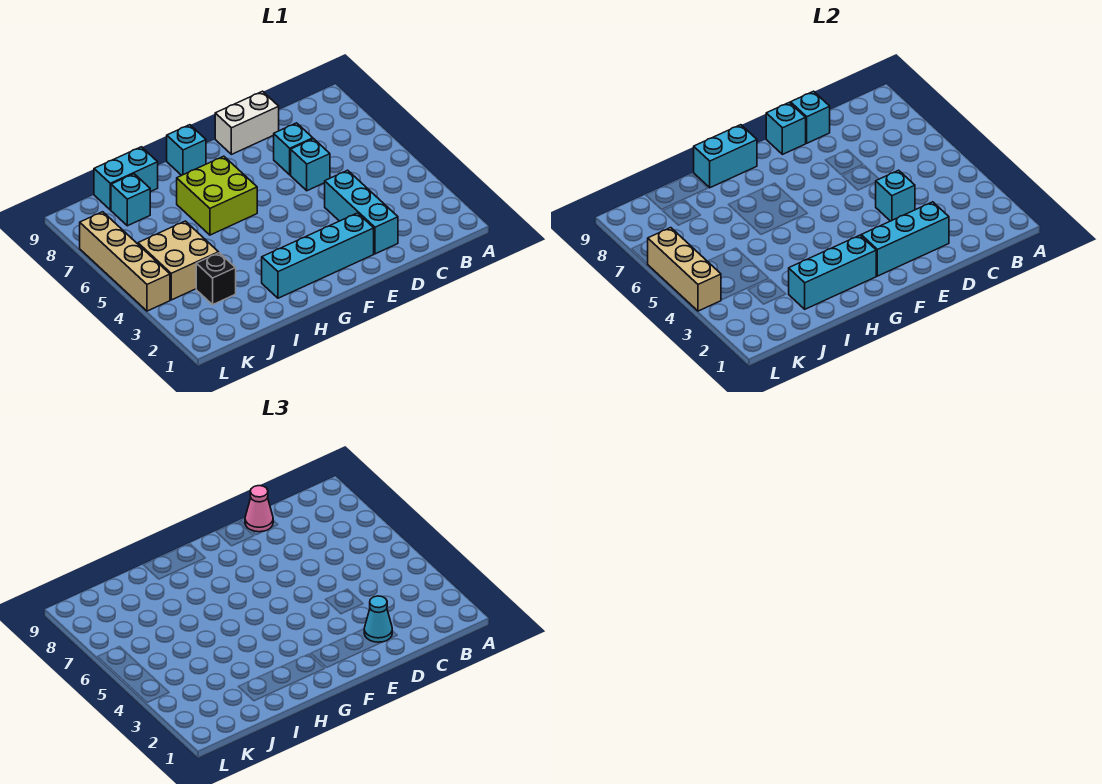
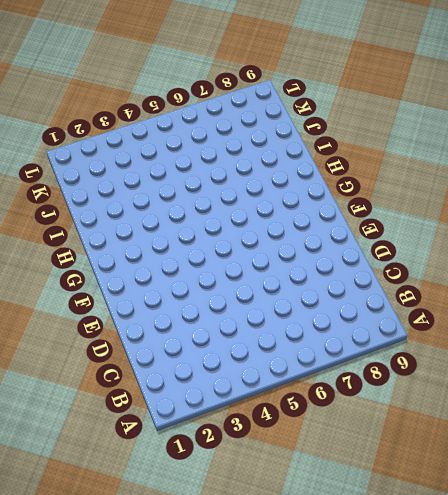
none -> cyan brick D2:D4 level 1
none -> cyan brick D6 level 1
none -> cyan brick D7 level 1

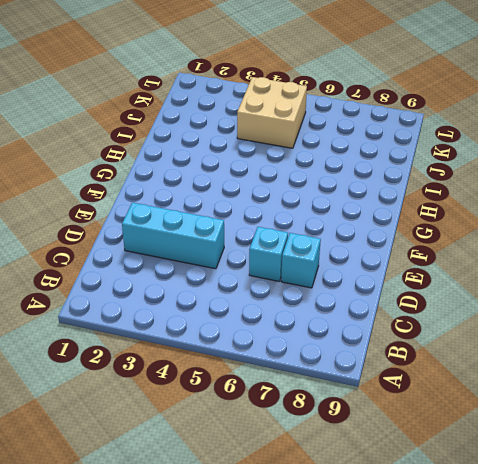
none -> white brick D9:E9 level 1
none -> cyan brick E2:H2 level 1
none -> lime brick G6:H7 level 1

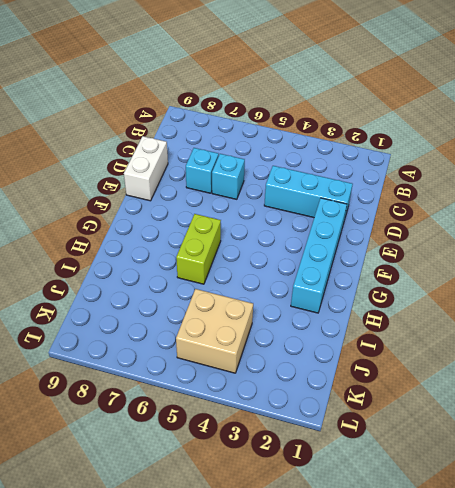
lime brick G6:H6 level 1 -> lime brick G6:H7 level 1
none -> cyan brick G9 level 1
none -> cyan brick I9:J9 level 1
none -> black brick J3 level 1

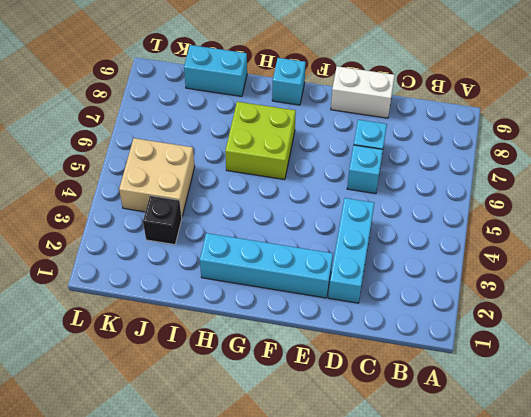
none -> cyan brick J8 level 1
none -> tan brick L4:L7 level 1
none -> cyan brick D2:F2 level 2

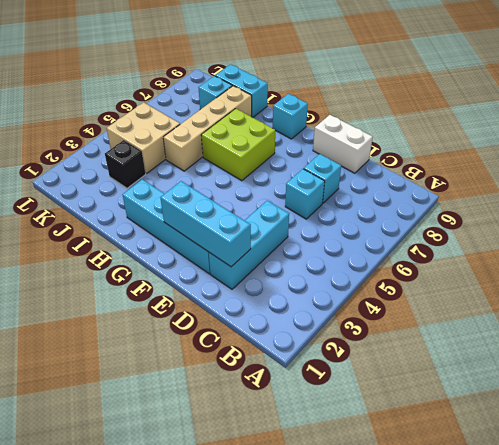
tan brick I5:I8 level 1 -> tan brick L4:L7 level 1
none -> cyan brick D4 level 2
none -> cyan brick D9 level 2
none -> cyan brick E9 level 2

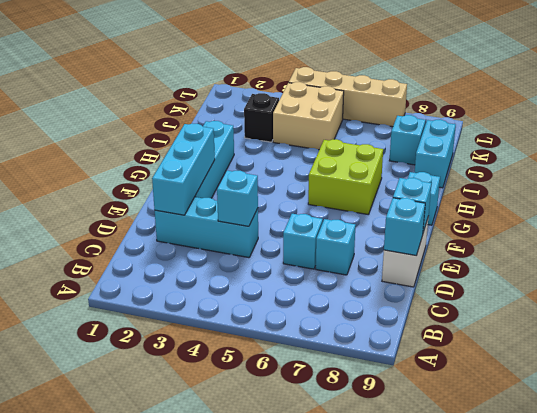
none -> cyan brick G2:I2 level 2
none -> cyan brick G9:H9 level 2
none -> tan brick L4:L6 level 2

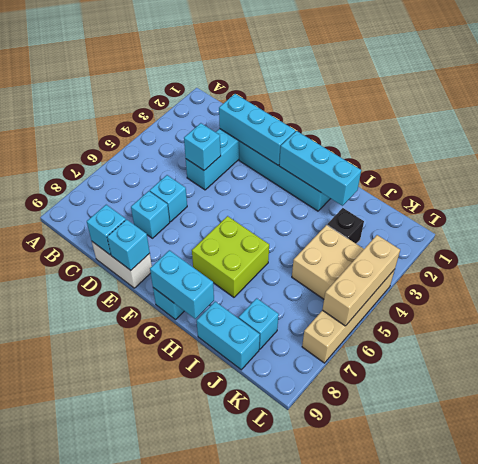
none -> cyan cone D2 level 3
none -> pink cone D9 level 3

